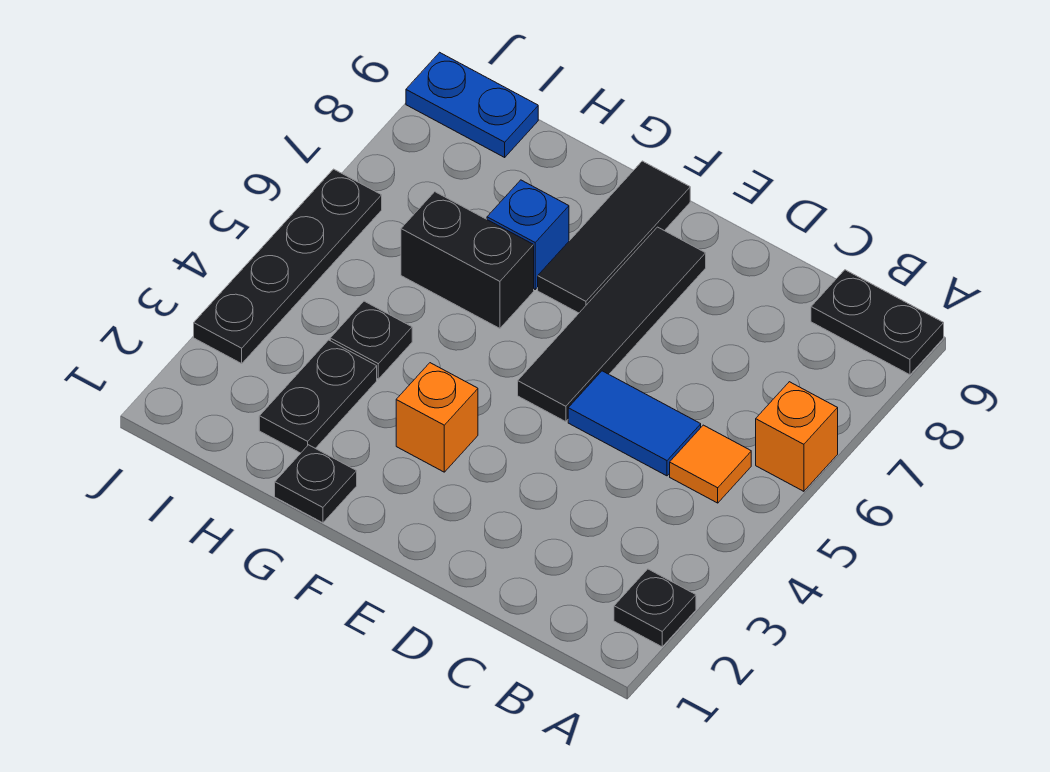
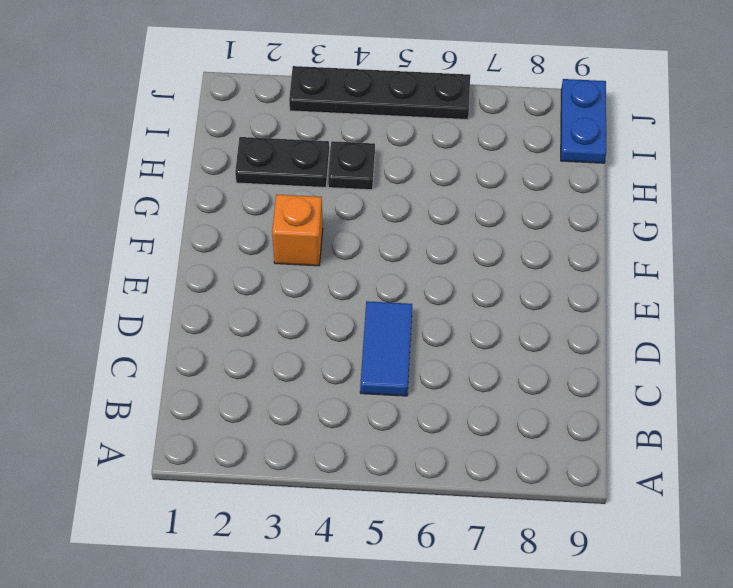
none -> black plate A2 level 1
none -> orange brick A6 level 1
none -> black plate A9:B9 level 1

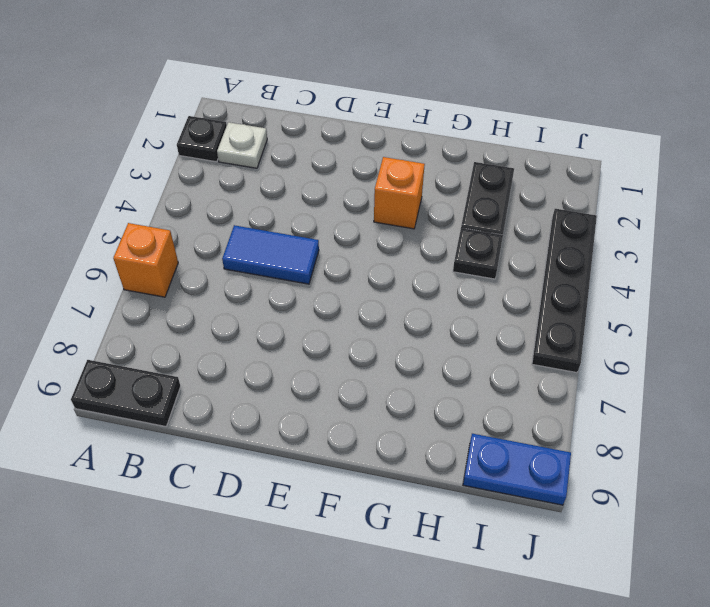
white plate B2 level 1 -> none
none -> orange tile B5 level 1
none -> black tile E5:E8 level 1
none -> black tile F7:F9 level 1

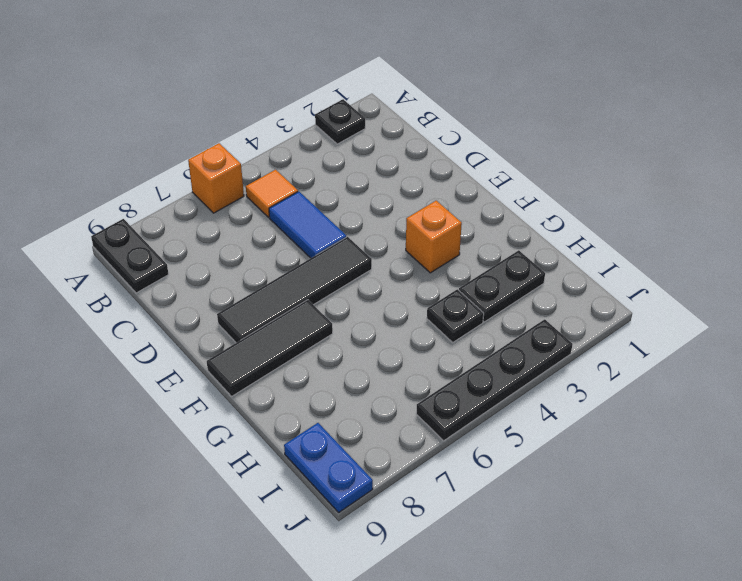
none -> black plate G1 level 1
none -> black brick G6:H6 level 1
none -> blue brick G7 level 1

